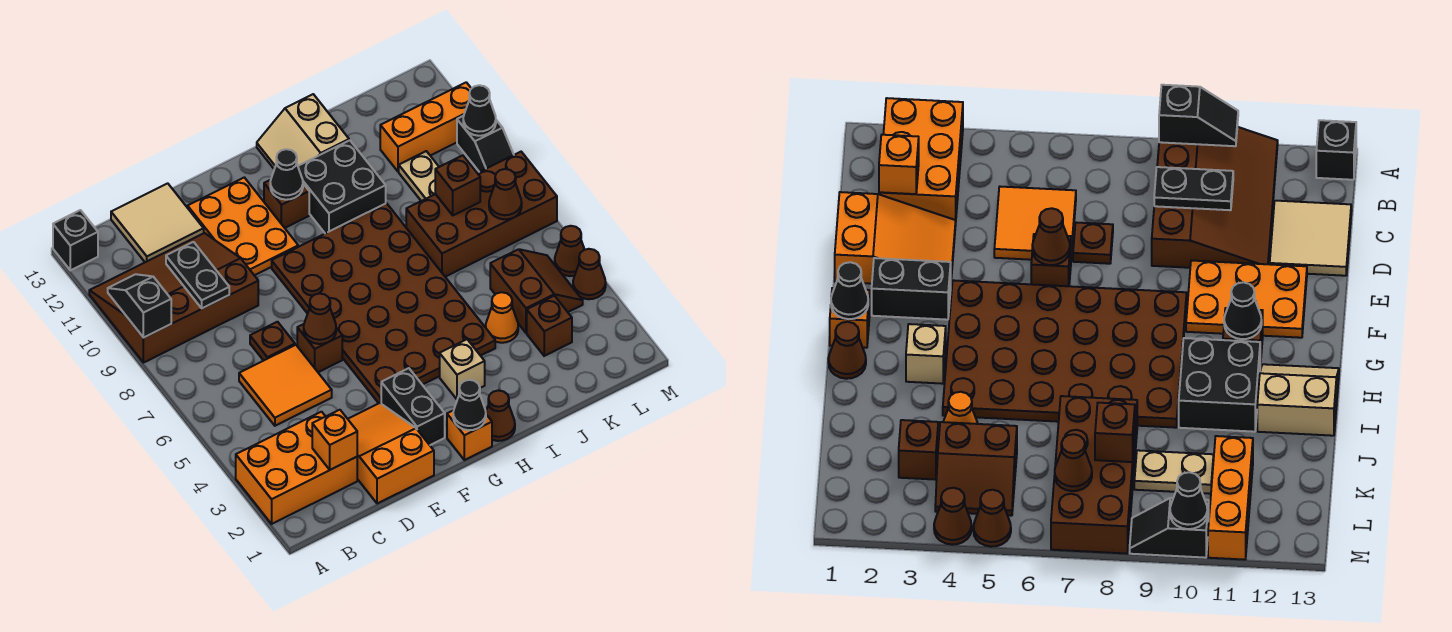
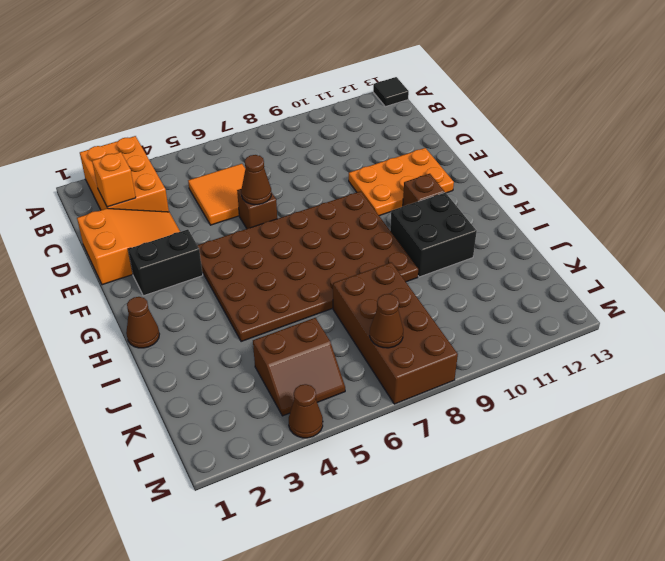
black tile A13 level 1 -> black brick A13 level 1
none -> brown slope A9:D11 level 1 top 9
none -> tan tile C12:D13 level 1
none -> brown plate D7 level 1
none -> orange brick G1 level 1

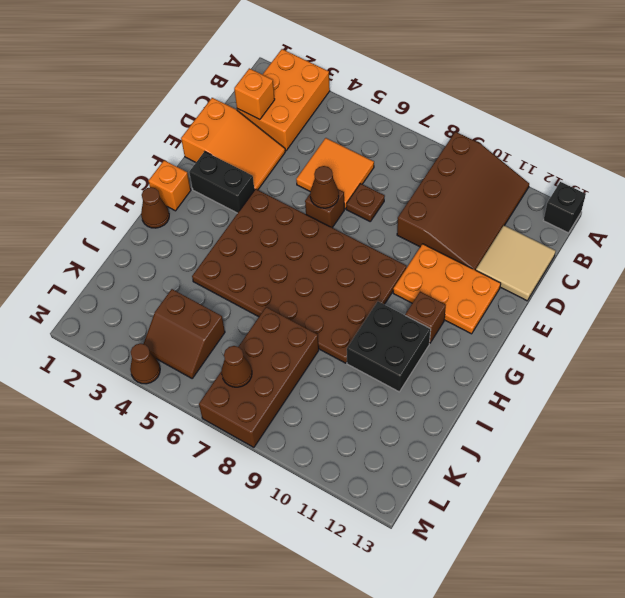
none -> tan brick H3 level 1
none -> tan slope H12:I13 level 1 top I
none -> orange cone J4 level 1
none -> brown brick K3 level 1

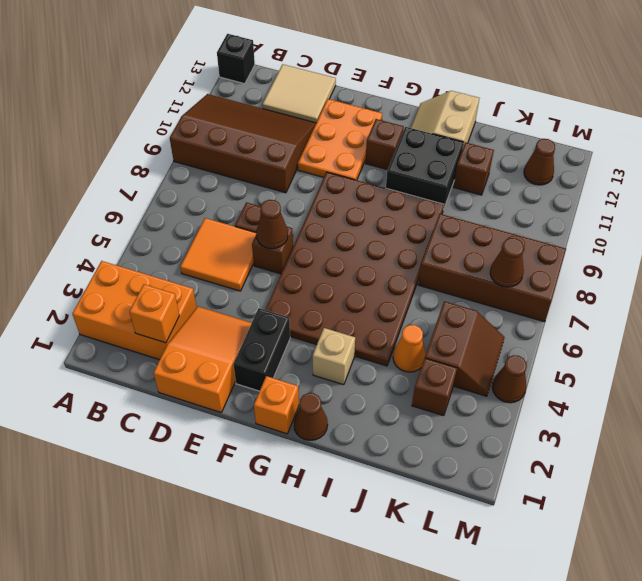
brown brick J11 level 1 -> brown brick K8 level 2
brown cone L12 level 1 -> brown cone M5 level 1
none -> tan plate K9:K10 level 1
none -> orange brick K11:M11 level 1
none -> black slope M9:M10 level 1 top 10
none -> black slope A9:A10 level 2 top 9

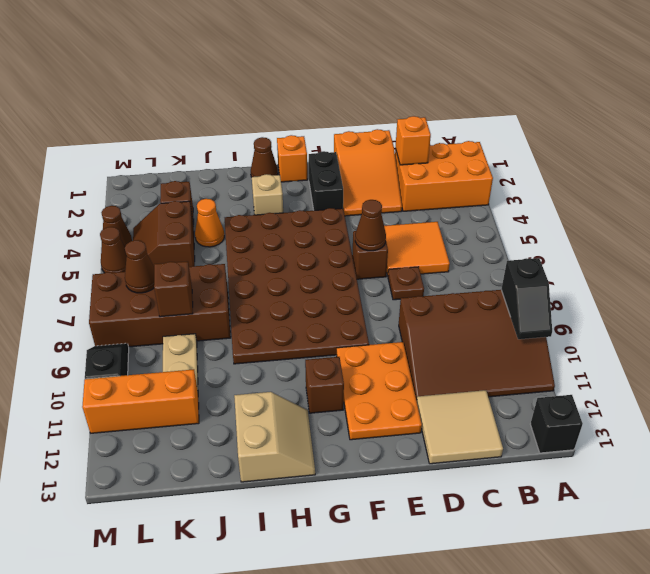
none -> black brick H10:I11 level 1
none -> black plate C9:C10 level 2
none -> black cone G1 level 2
none -> black cone G11 level 2

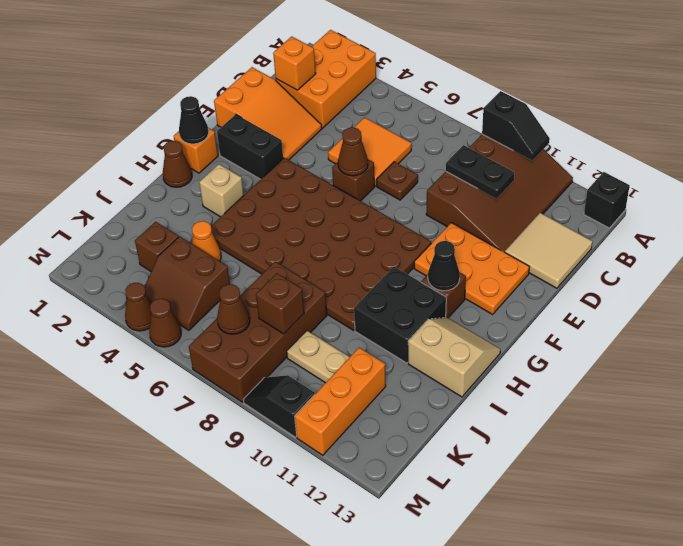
none -> black cone M10 level 2

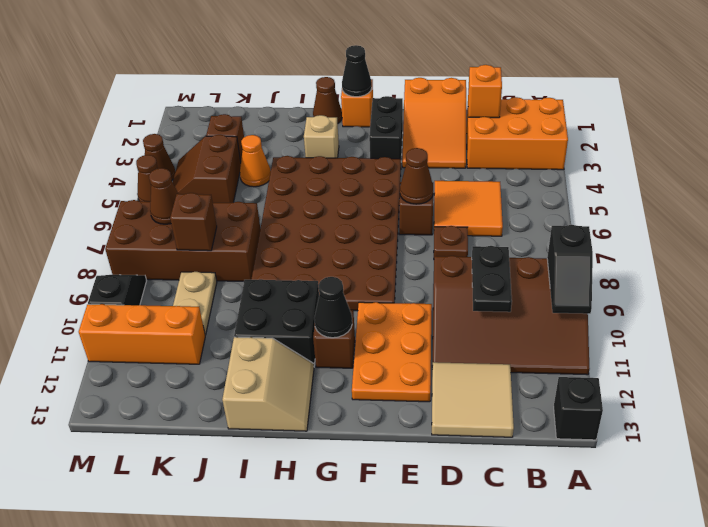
none -> black cone M10 level 2

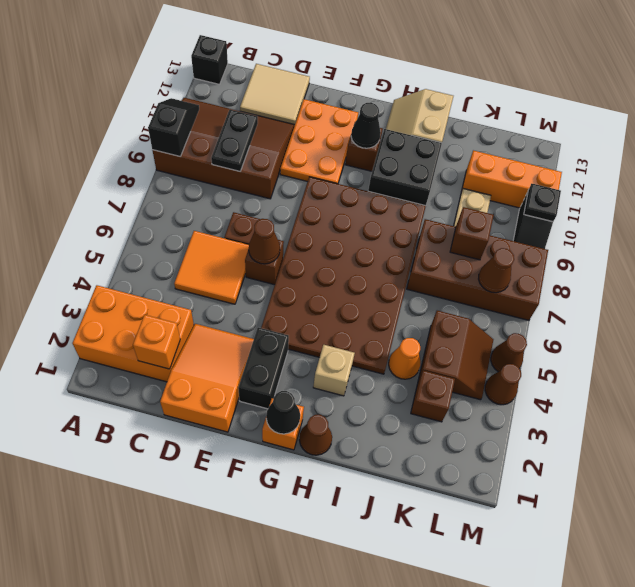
black plate M10 level 2 -> black cone M10 level 2

